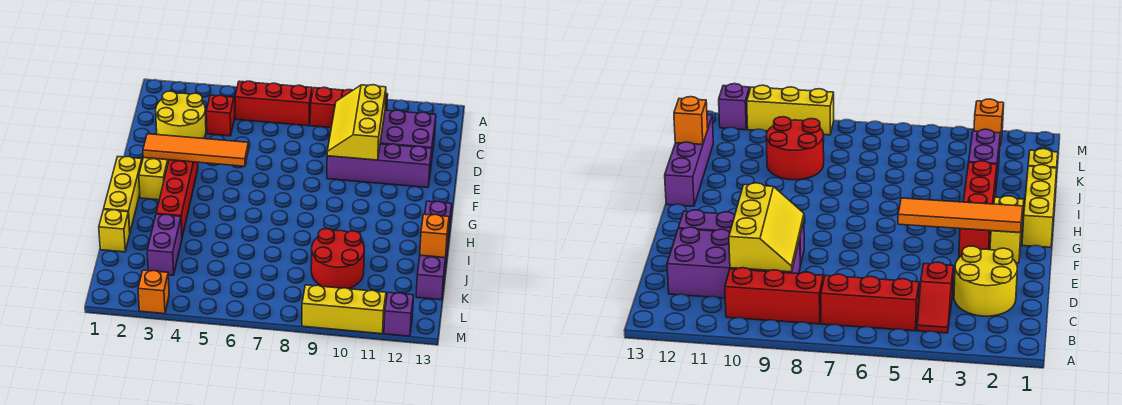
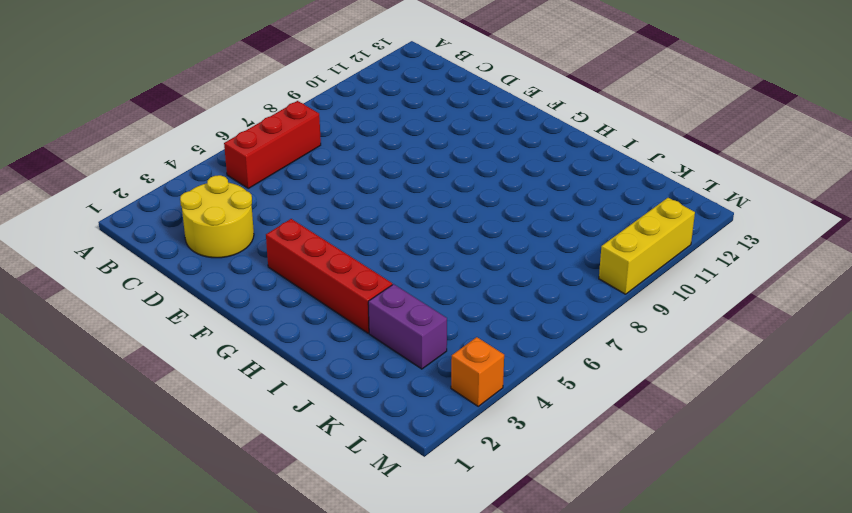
none -> red slope B4:C4 level 1 top C
none -> red brick B8:B10 level 1
none -> purple brick C9:D12 level 1

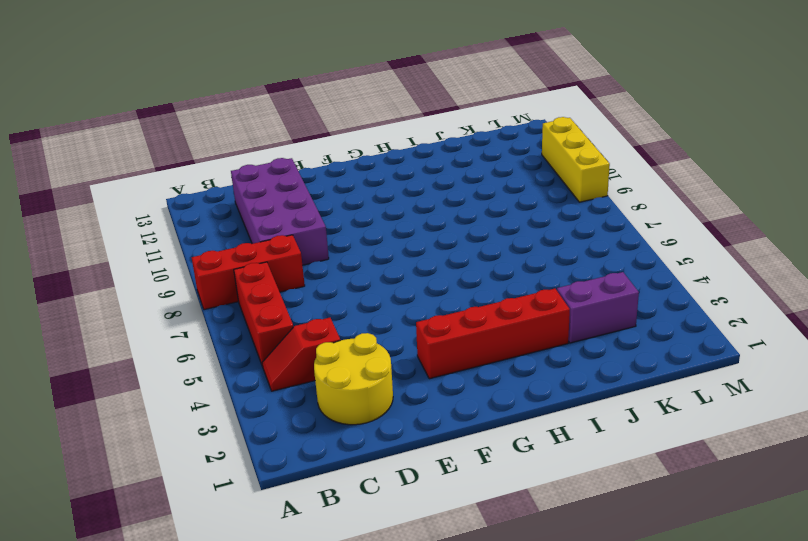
red brick A8:C8 level 1 -> red brick B8:B10 level 1
none -> purple brick E9:E12 level 1
none -> yellow brick F2:G2 level 1
none -> yellow brick G1:I1 level 1

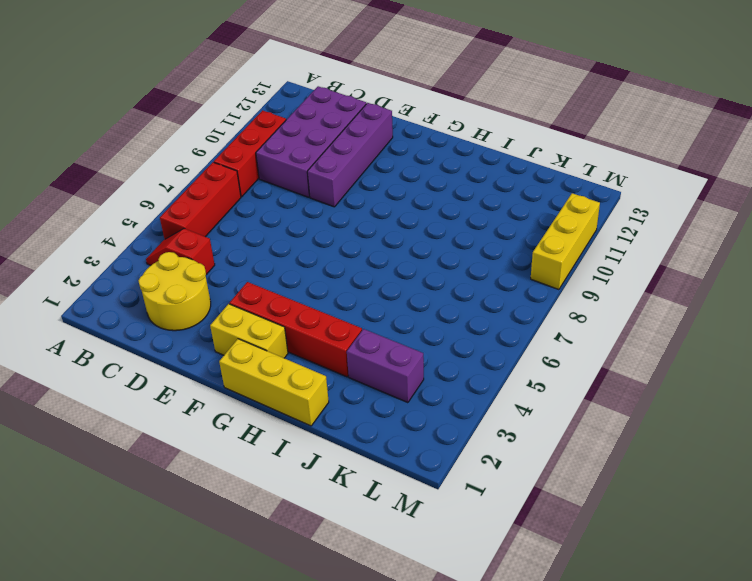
none -> purple brick H13:K13 level 1
none -> yellow brick J1 level 1
none -> red round brick J9:K10 level 1

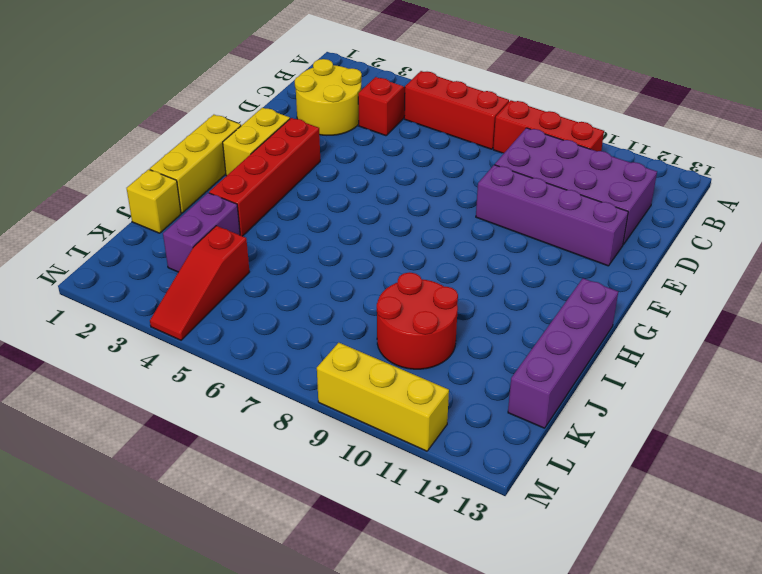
red slope K4:M4 level 1 top K -> none
none -> orange brick M3 level 1
none -> purple brick M12 level 1
none -> yellow slope C9:E10 level 2 top 10

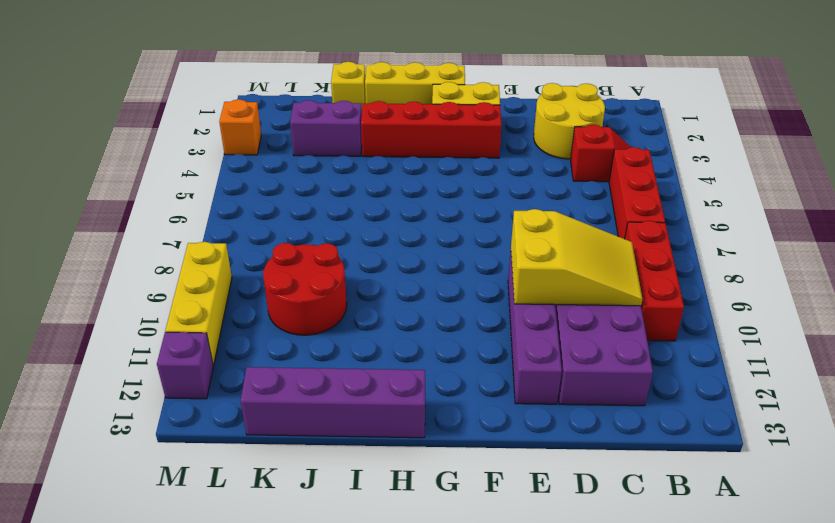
yellow slope C9:E10 level 2 top E -> yellow slope C9:E10 level 2 top 10
none -> orange tile F2:F5 level 2
none -> orange brick J13 level 2

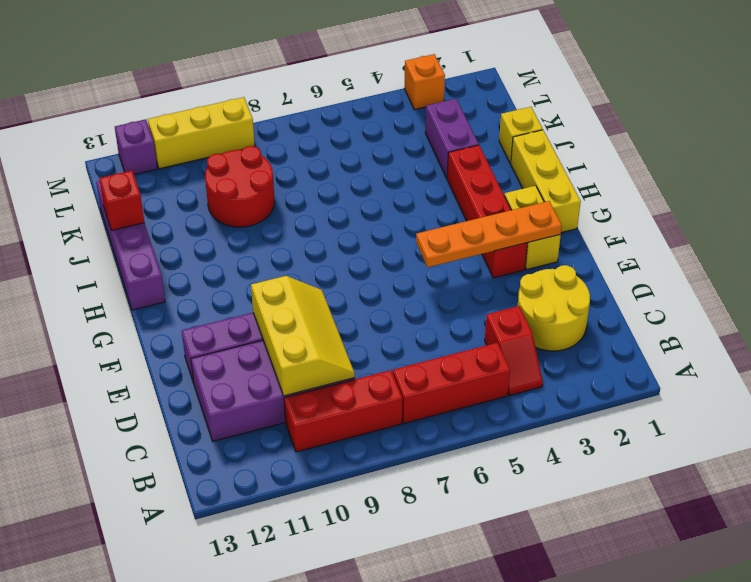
orange plate F2:F5 level 2 -> orange tile F2:F5 level 2
red brick J13 level 2 -> orange brick J13 level 2

